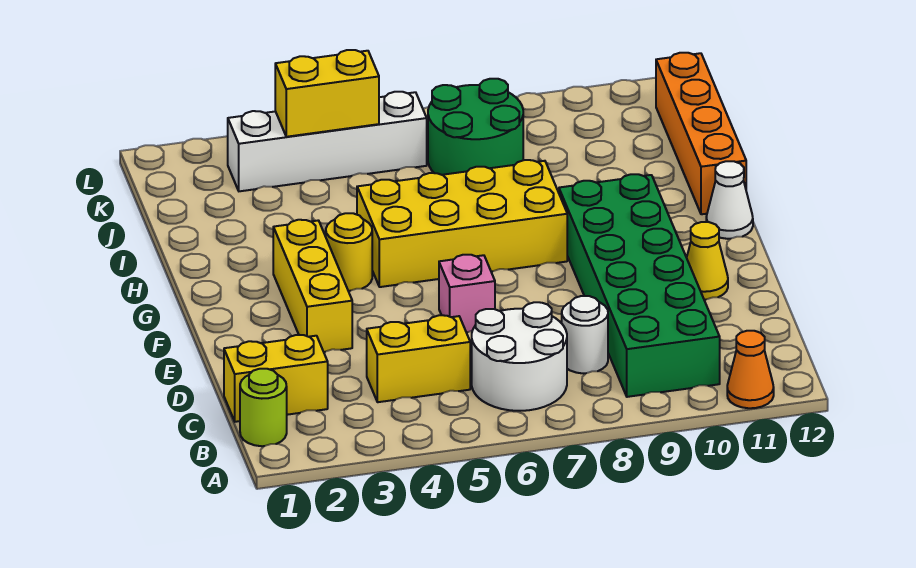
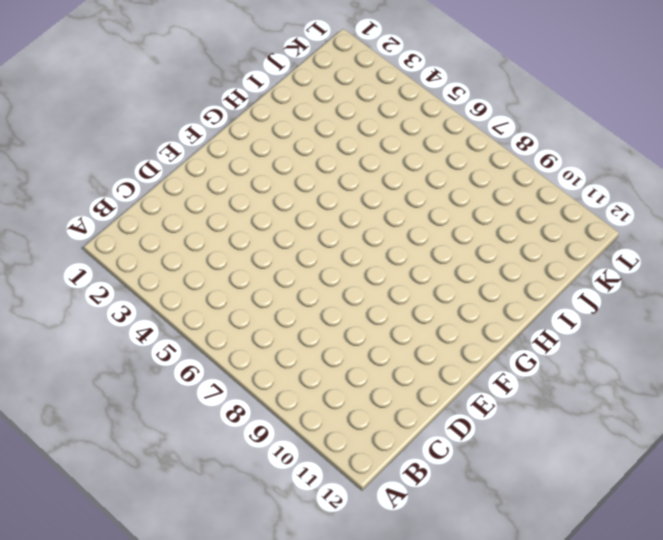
none -> orange cone A11 level 1
none -> lime round brick B1 level 1
none -> white round brick B6:C7 level 1

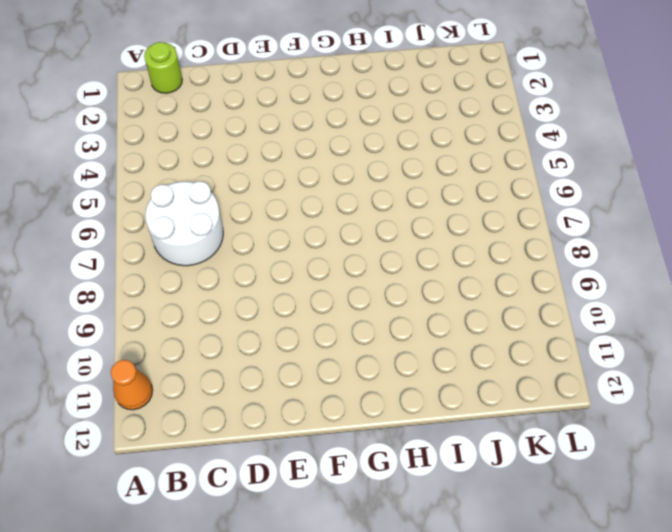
none -> green brick B9:G10 level 1
none -> yellow brick C1:C2 level 1
none -> yellow brick C4:C5 level 1

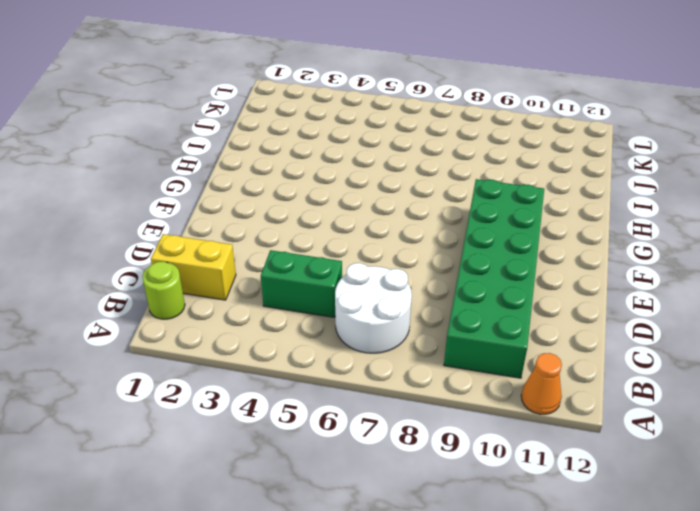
green brick C4:C5 level 1 -> yellow brick C4:C5 level 1
none -> white round brick C8 level 1
none -> yellow brick E3:G3 level 1
none -> pink brick E6 level 1

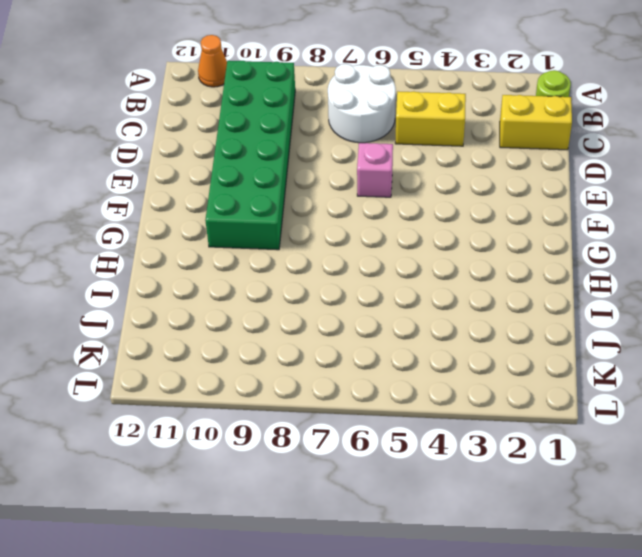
none -> white round brick C8 level 1
none -> yellow brick E3:G3 level 1
none -> yellow cone E11 level 1

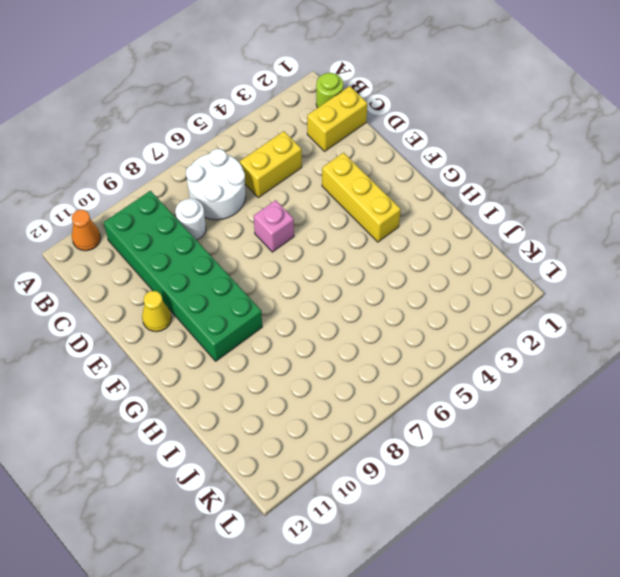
none -> yellow round brick G4 level 1
none -> yellow brick G5:H8 level 1
none -> white cone G12 level 1

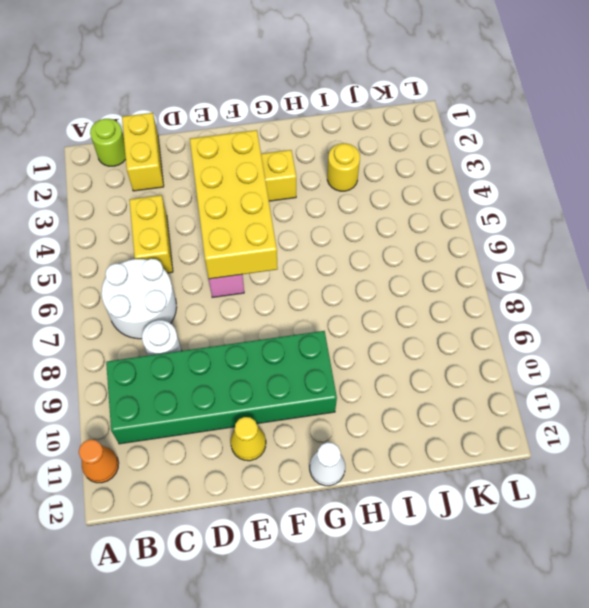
yellow brick E3:F6 level 2 -> yellow brick G5:H8 level 1
yellow round brick I3 level 1 -> yellow round brick G4 level 1
none -> orange brick H12:K12 level 1
none -> green round brick J7:K8 level 1
none -> white brick K3:K6 level 1

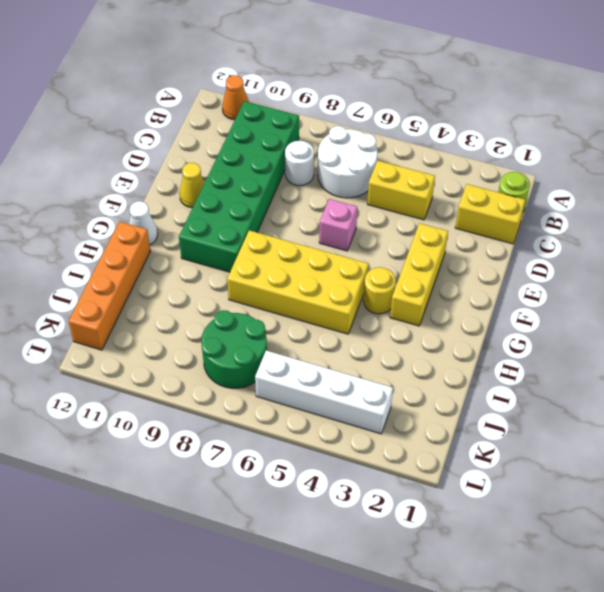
none -> yellow brick K4:K5 level 2

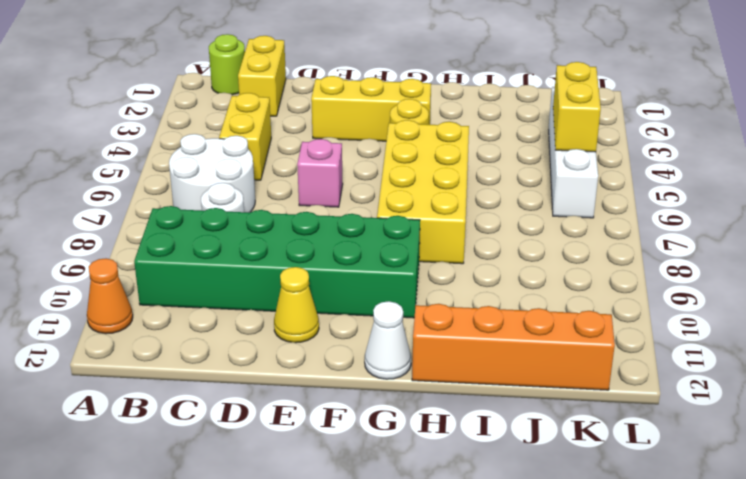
none -> green round brick J7:K8 level 1

